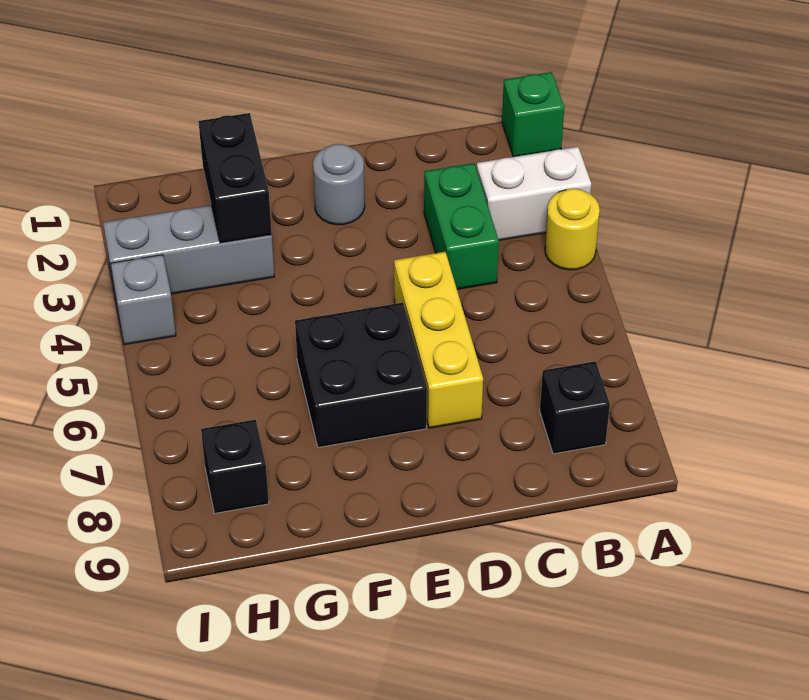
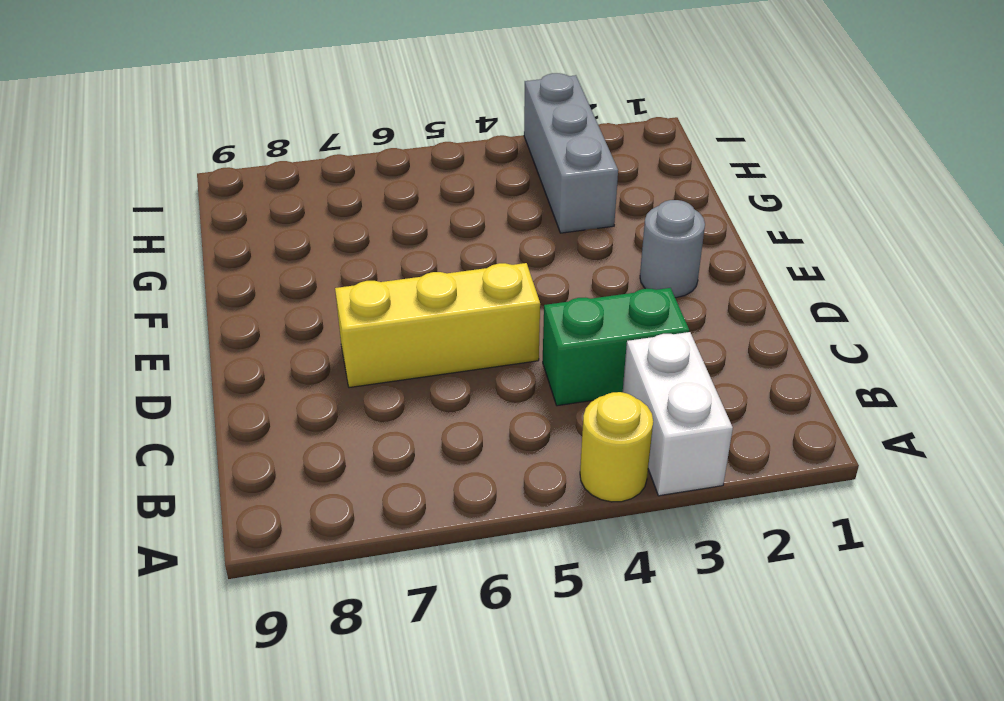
none -> green brick A1 level 1
none -> black brick B8 level 1
none -> black brick E6:F7 level 1

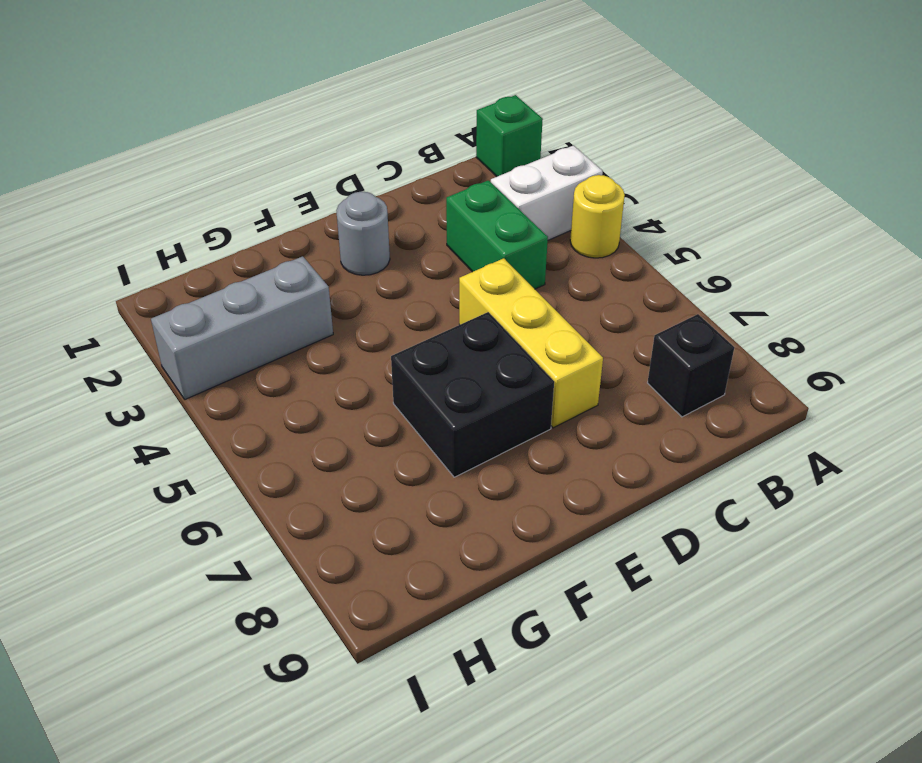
none -> black brick H8 level 1
none -> grey brick I4 level 1
none -> black brick G2:G3 level 2

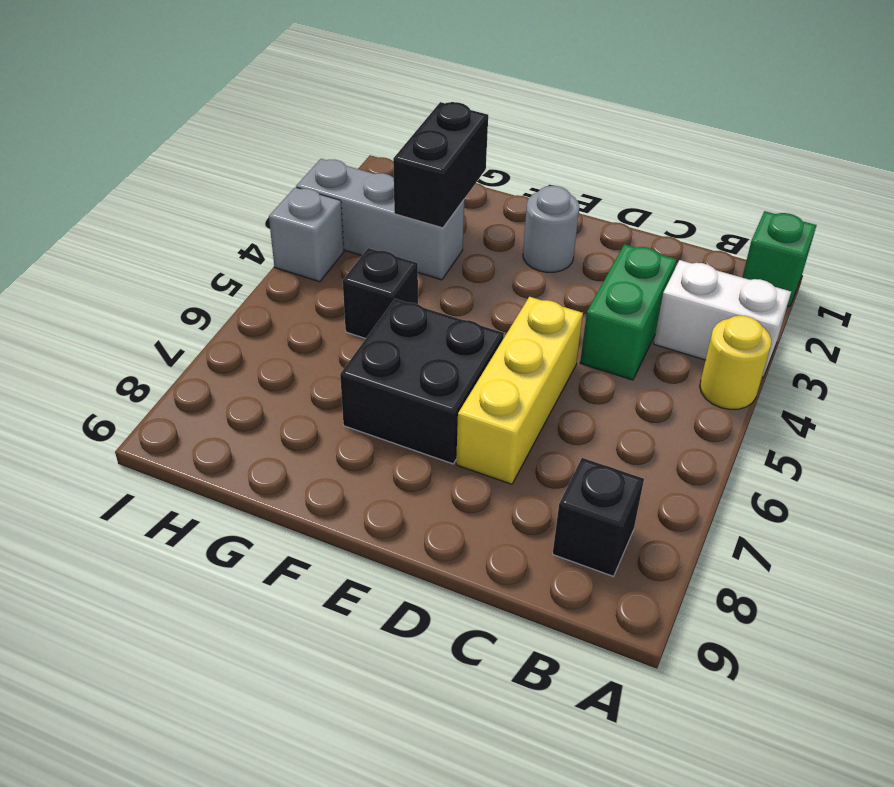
black brick G5 level 1 -> black brick H8 level 1

